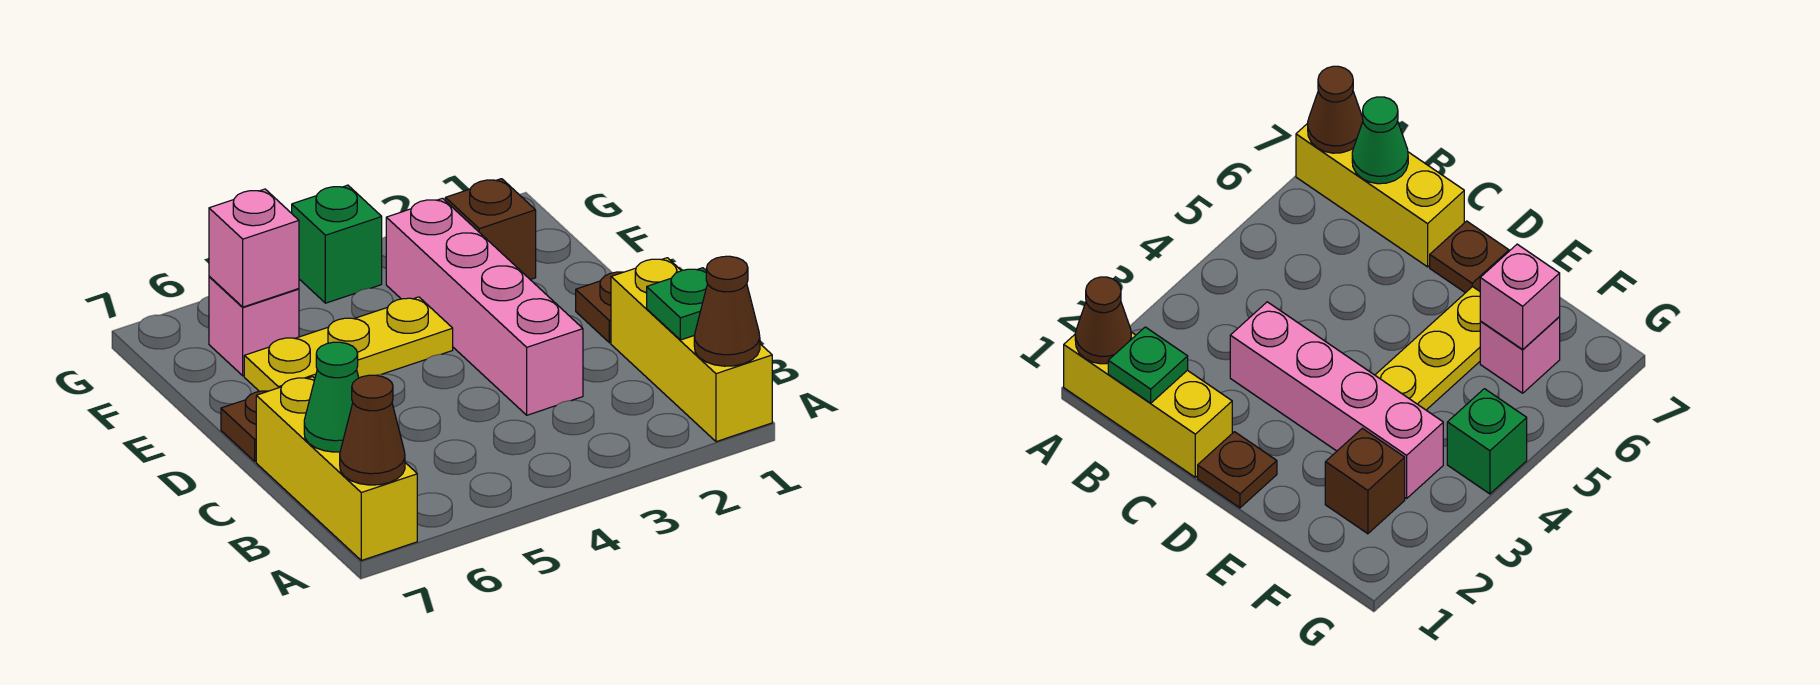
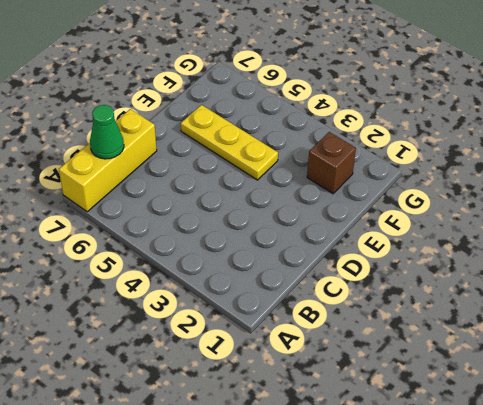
none -> yellow brick A1:C1 level 1
none -> pink brick C3:F3 level 1
none -> brown plate D1 level 1

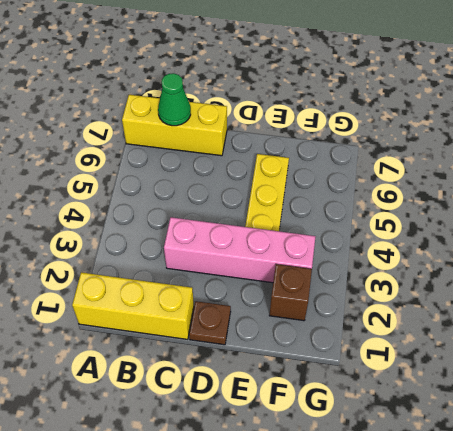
none -> brown plate D7 level 1
none -> pink brick F6 level 1
none -> green brick G4 level 1

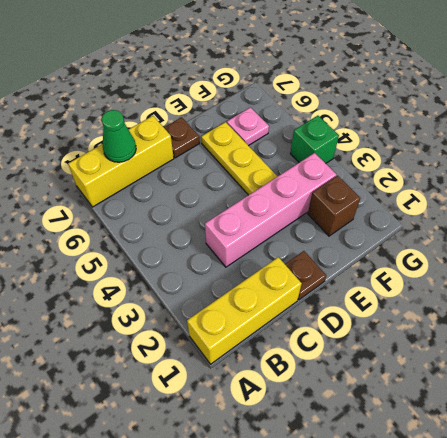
pink plate F6 level 1 -> pink brick F6 level 1
none -> brown cone A1 level 2
none -> brown cone A7 level 2
none -> green plate B1 level 2

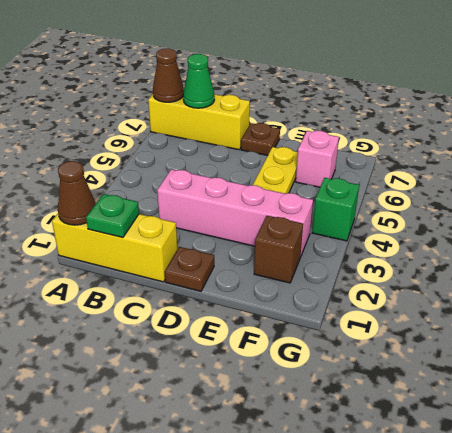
none -> pink brick F6 level 2

